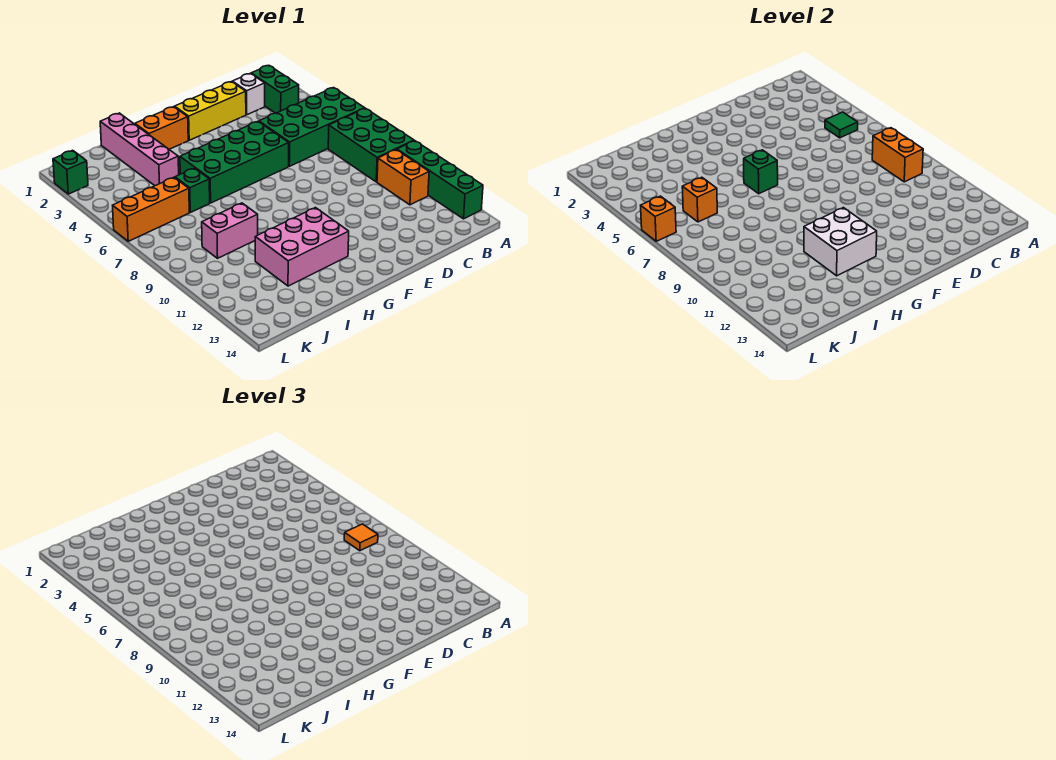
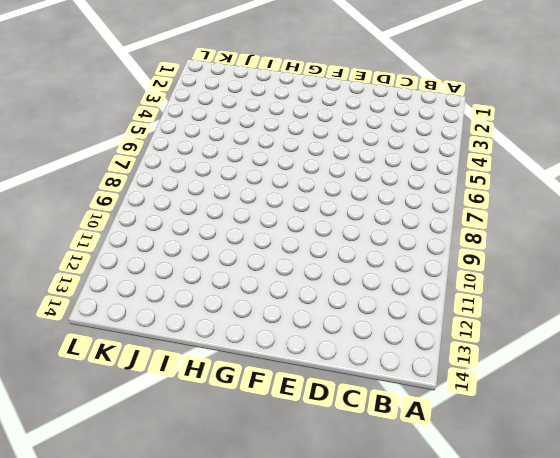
none -> green brick A5:D6 level 1
none -> green brick A7:B9 level 1
none -> green brick A10:A13 level 1

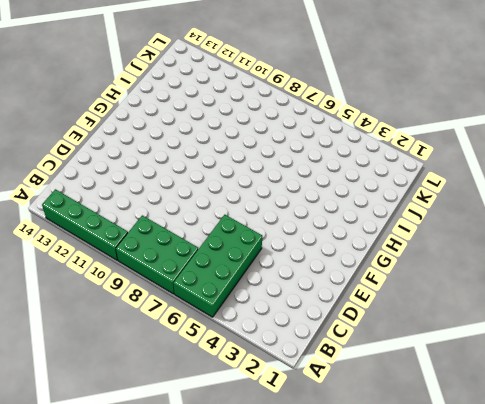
none -> green brick B2:B3 level 1
none -> orange brick B10:B11 level 1
none -> white brick C2 level 1

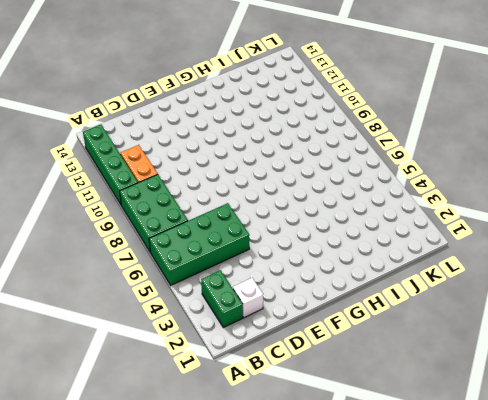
none -> yellow brick D2:F2 level 1
none -> green brick E5:H6 level 1
none -> orange brick G2:H2 level 1

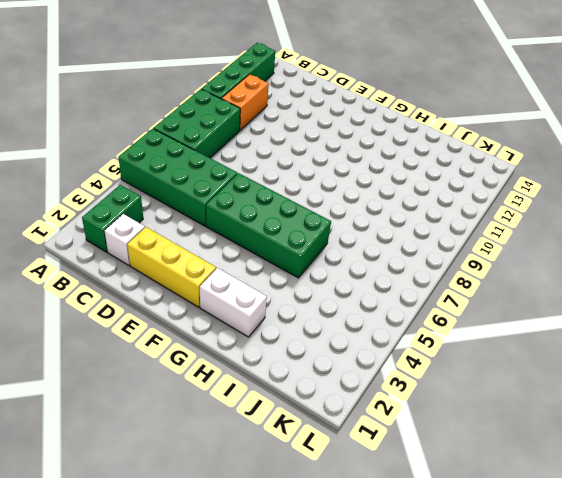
white brick G2:H2 level 1 -> orange brick G2:H2 level 1
none -> pink brick G11:I12 level 1
none -> pink brick I1:I4 level 1
none -> green brick I6 level 1

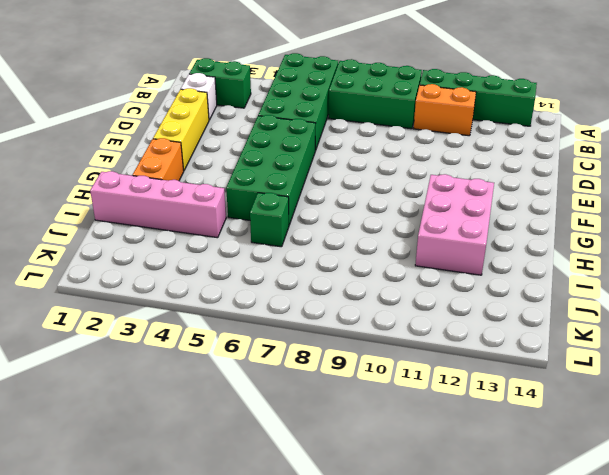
none -> pink brick I9:J9 level 1
none -> orange brick J6:L6 level 1
none -> green brick L2 level 1

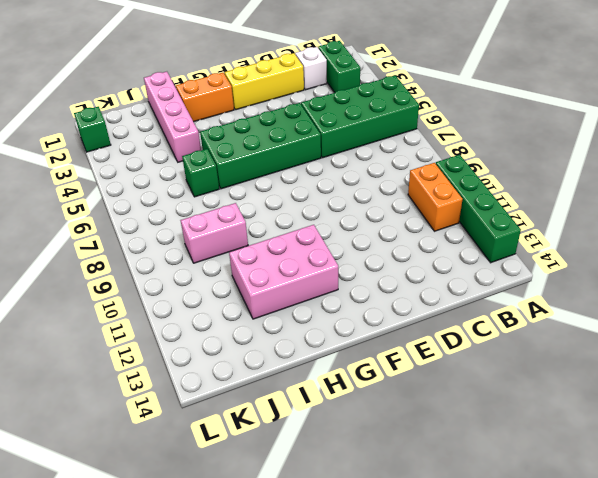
none -> green brick A7:B9 level 1
none -> orange brick J6:L6 level 1
none -> green tile B5 level 2

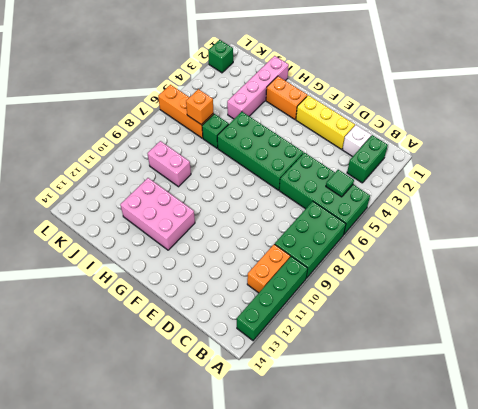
none -> orange brick B8:B9 level 2
none -> green brick G6 level 2
none -> white brick G11:H12 level 2

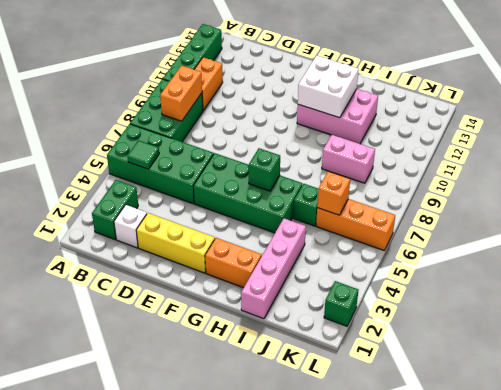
none -> orange brick L6 level 2
none -> orange tile B8 level 3

